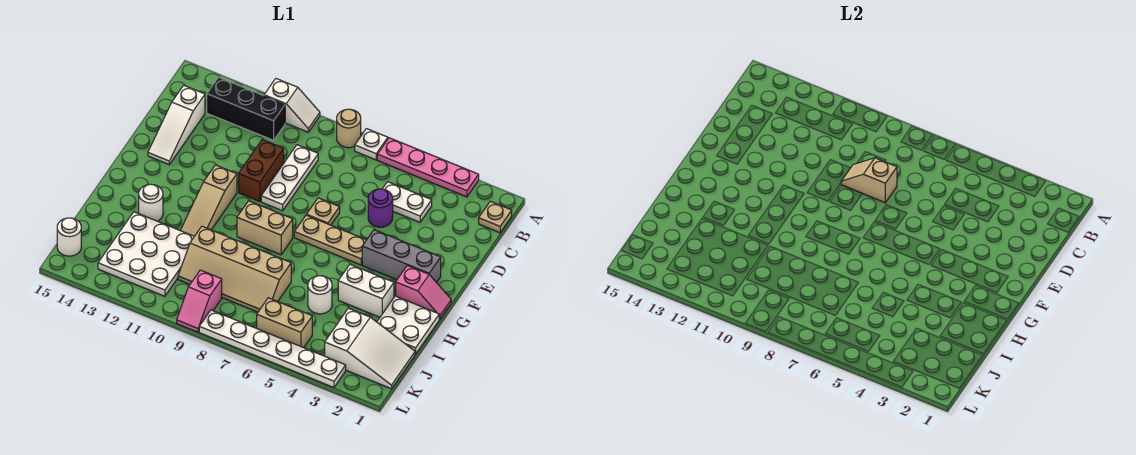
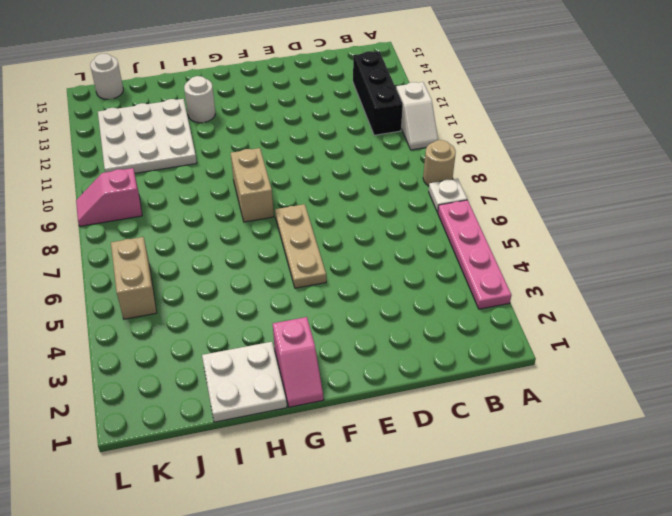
none -> tan plate B1 level 1
none -> white plate C4:C5 level 1
none -> white plate C9:E9 level 1

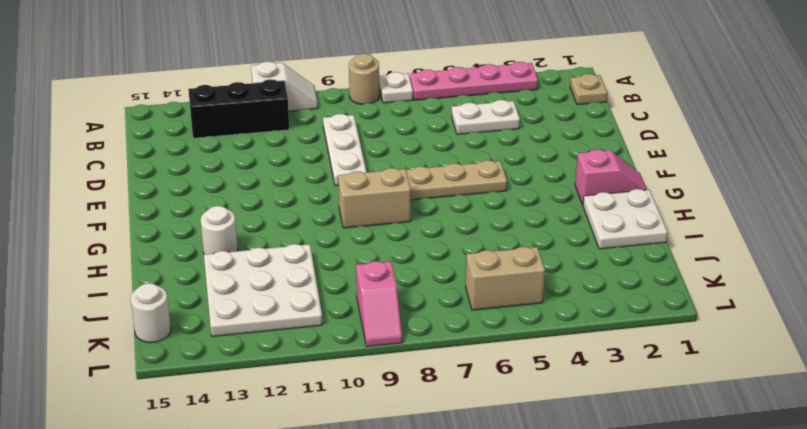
none -> white slope C14:E14 level 1 top C
none -> purple round brick D5 level 1
none -> brown brick D10:E10 level 1

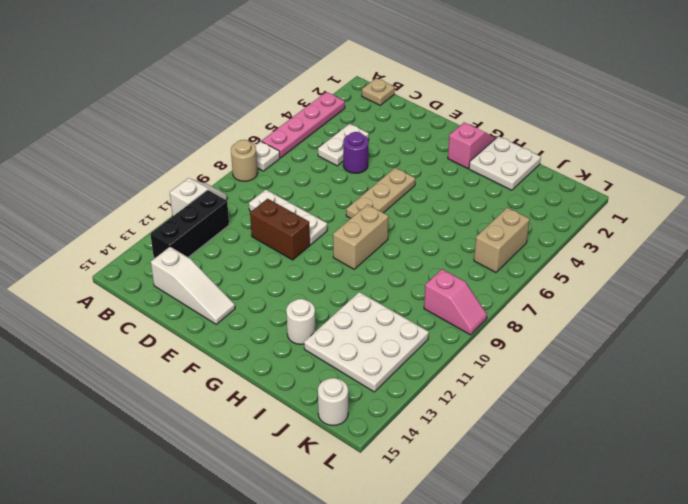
none -> tan plate E7 level 1
none -> grey brick F2:F4 level 1
none -> tan slope F11:H11 level 1 top F

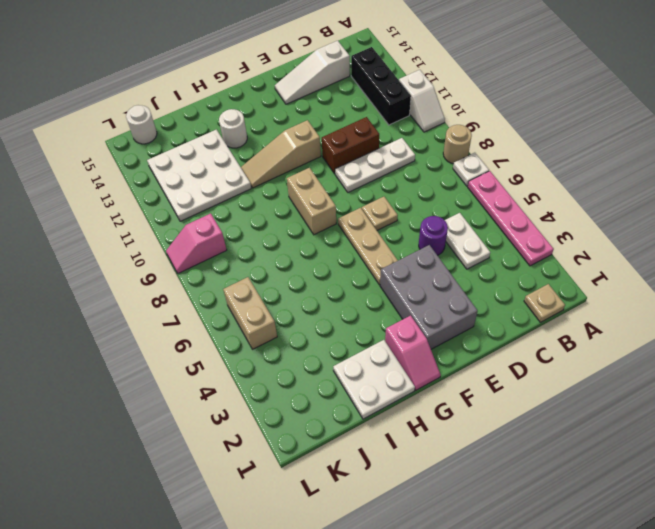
grey brick E2:F4 level 1 -> grey brick F2:F4 level 1
none -> white brick H3:H4 level 1
none -> white round brick I5 level 1
none -> tan slope I7:J10 level 1 top I

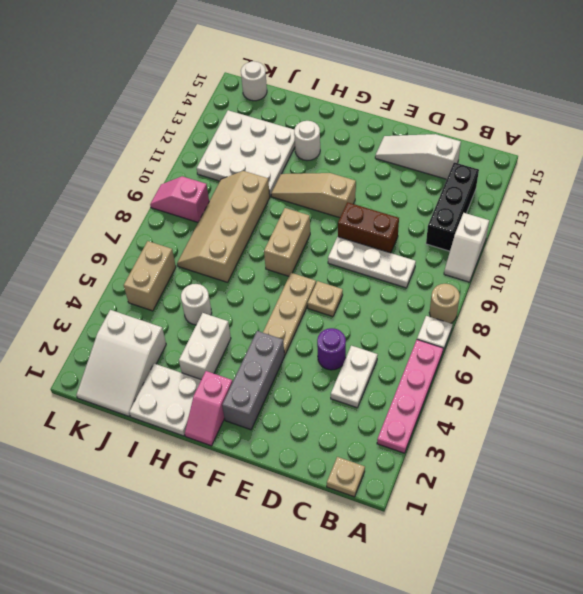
none -> white plate L3:L8 level 1
none -> tan slope D8:D9 level 2 top 8

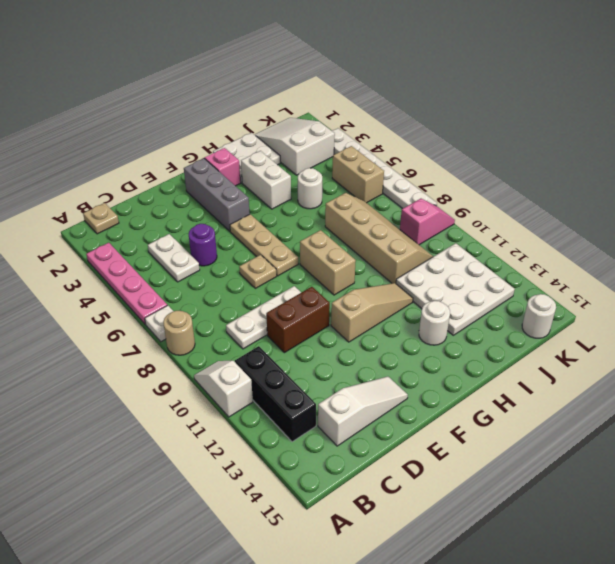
none -> tan slope D8:D9 level 2 top 8

